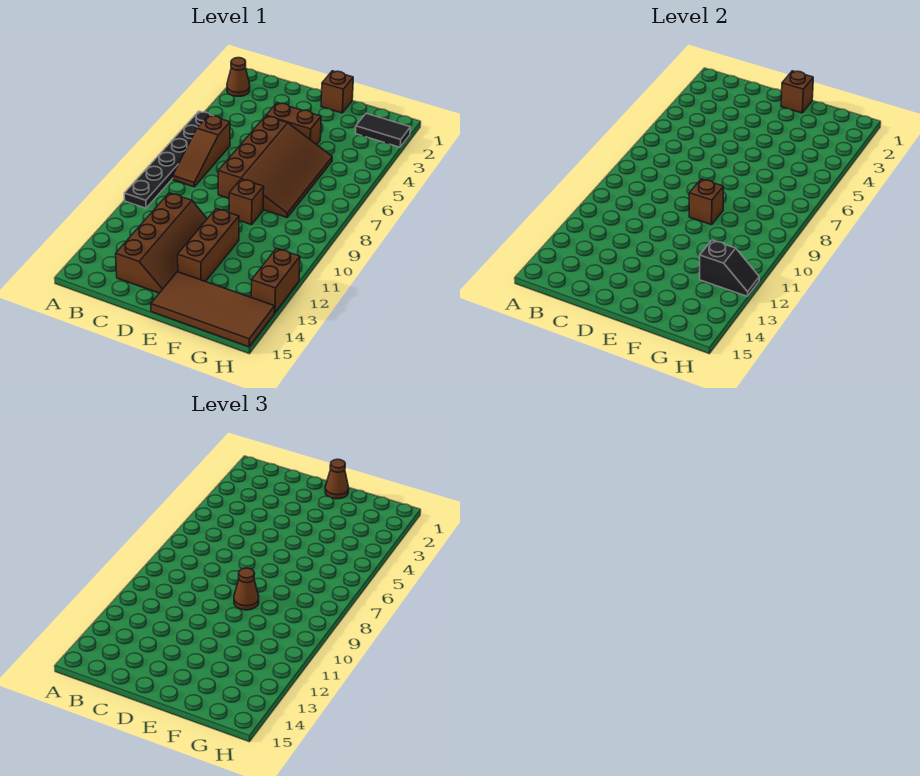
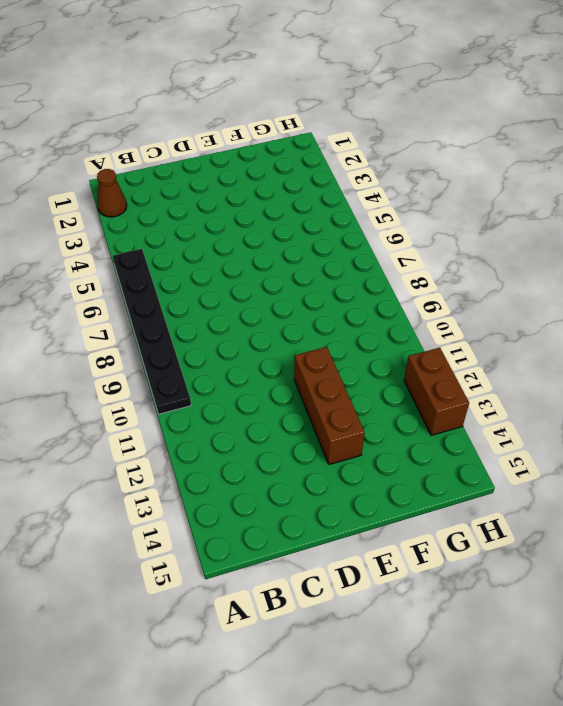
none -> brown slope B6:B8 level 1 top 6
none -> brown slope C11:D14 level 1 top C
none -> brown brick D4:E4 level 1

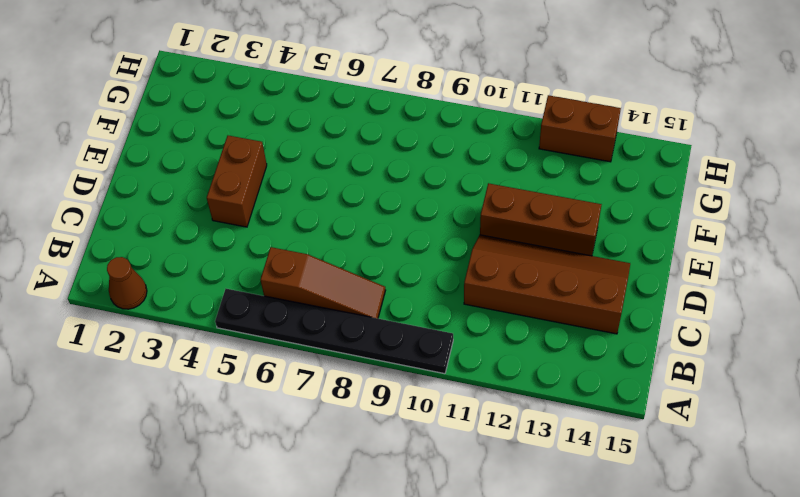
none -> brown slope D5:F8 level 1 top D
none -> brown brick E1 level 1
none -> brown brick E9 level 1

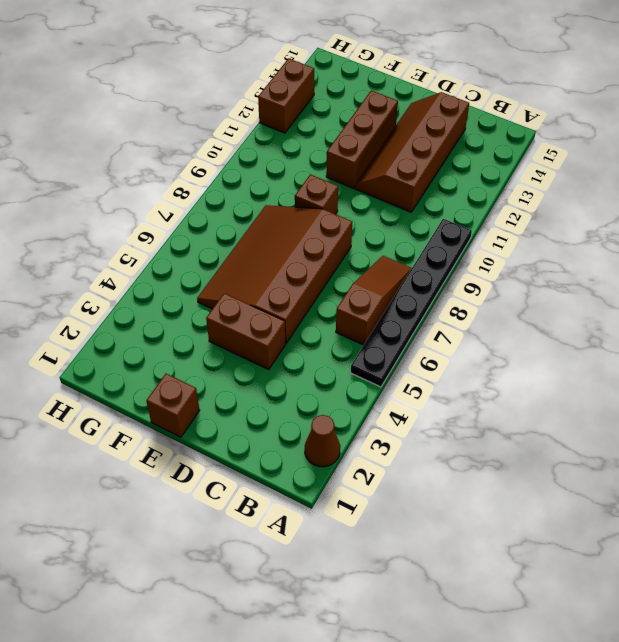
none -> brown tile E14:H15 level 1
none -> black tile G2:H2 level 1
none -> brown brick E1 level 2

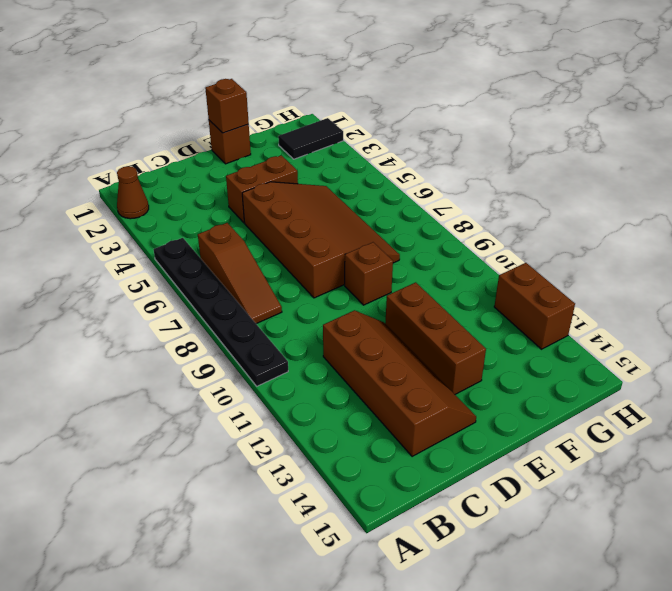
none -> brown tile E14:H15 level 1
none -> brown brick E9 level 2
none -> black slope G12:H12 level 2 top G

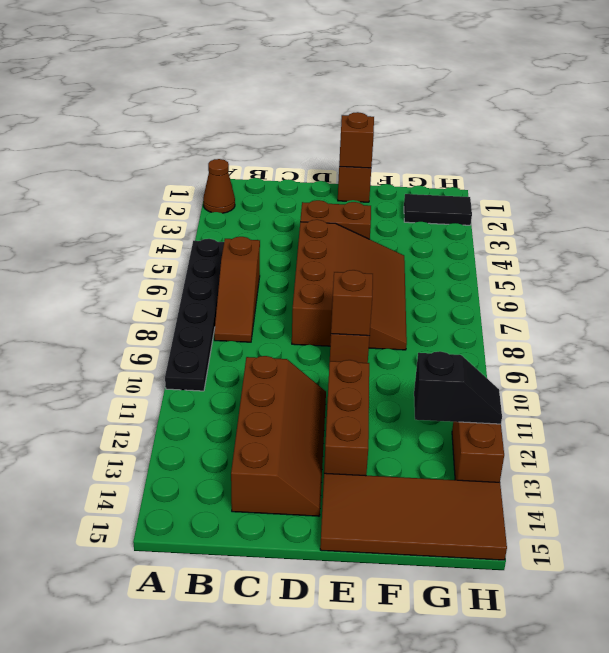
none -> brown cone E1 level 3
none -> brown cone E9 level 3

